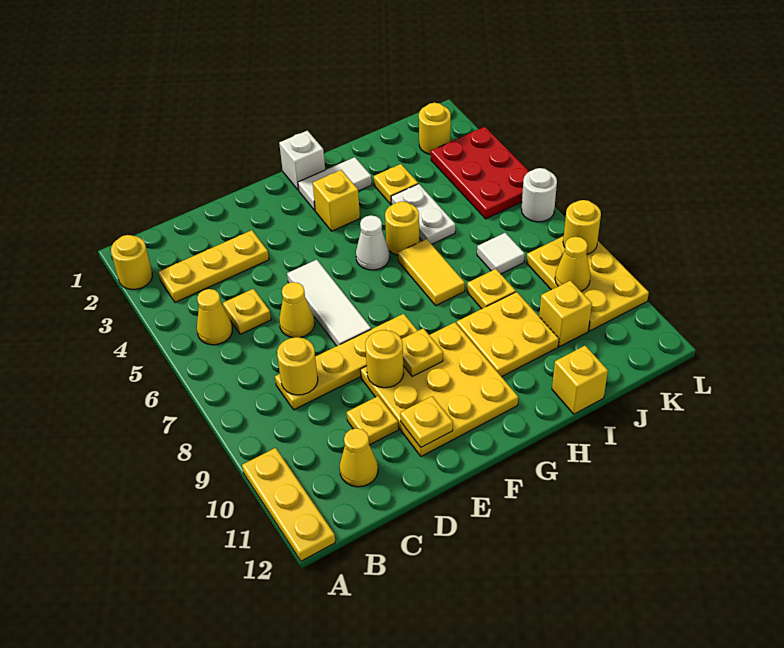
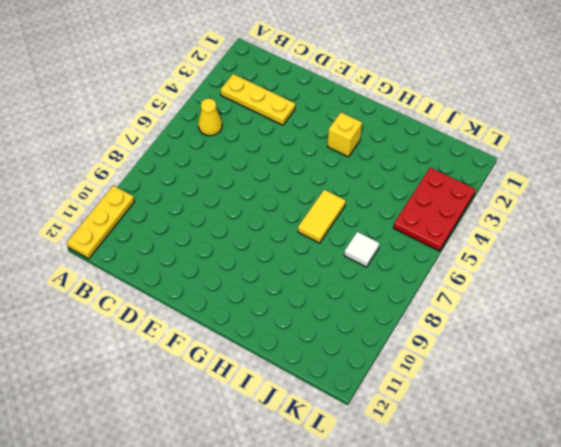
none -> yellow round brick A2 level 1
none -> yellow plate C5 level 1
none -> yellow plate C8:F8 level 1
none -> yellow cone C11 level 1

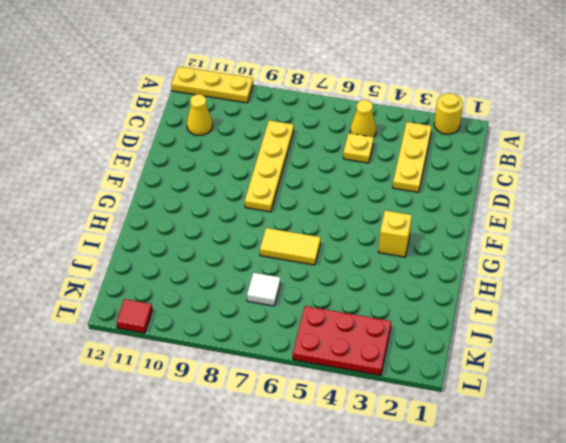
red tile L11 level 1 -> none
none -> yellow cone D6 level 1
none -> yellow plate D10 level 1
none -> white tile E5:E7 level 1
none -> yellow plate E9:G11 level 1

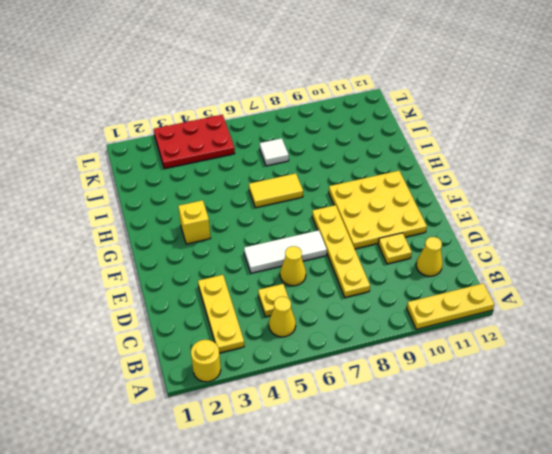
none -> white brick G1 level 1
none -> white tile G2:H2 level 1
none -> white cone G5 level 1
none -> yellow round brick H5 level 1

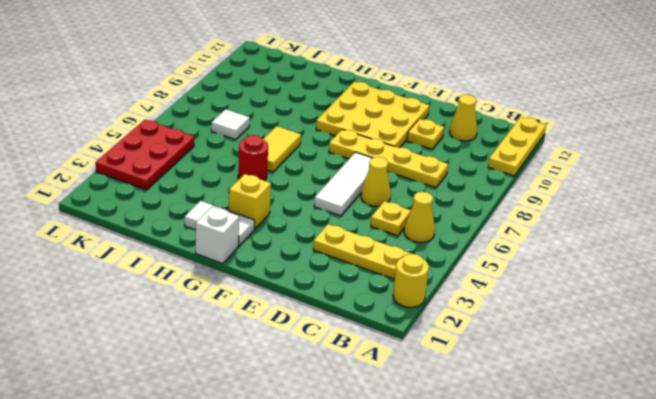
red round brick H5 level 1 -> yellow round brick H5 level 1
none -> white cone G5 level 1
none -> yellow plate H9:I10 level 1
none -> yellow plate I3 level 1
none -> white plate I4:I5 level 1

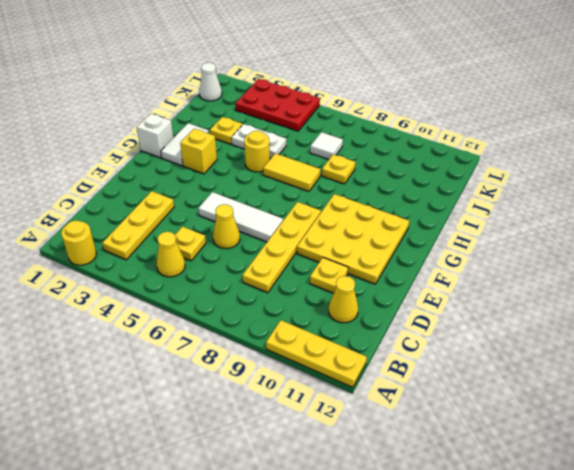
white cone K1 level 1 -> white cone G5 level 1
none -> yellow plate H9:I10 level 1
none -> yellow brick I12 level 1
none -> yellow brick J10 level 1
none -> yellow round brick K2 level 1

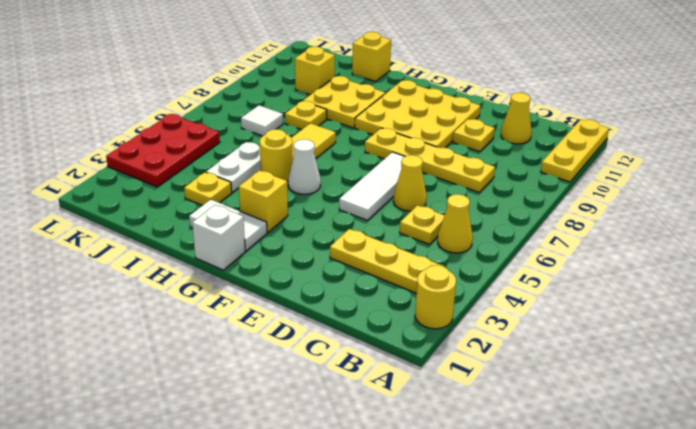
none -> yellow round brick K2 level 1
none -> yellow plate K8:L10 level 1
none -> white round brick L6 level 1
none -> yellow round brick C8 level 2

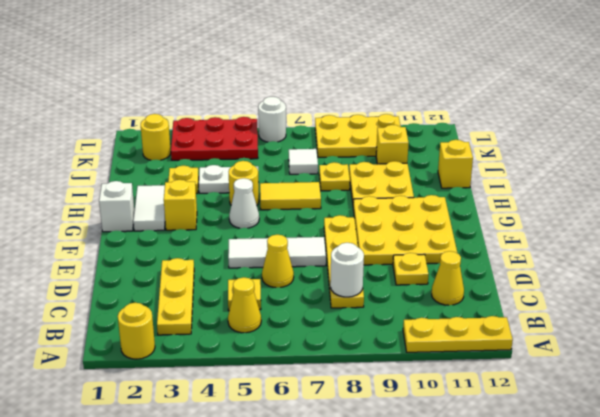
white round brick C8 level 2 -> yellow round brick C8 level 2
none -> yellow round brick E9 level 2
none -> yellow plate E11 level 2
none -> yellow plate F9 level 2
none -> yellow cone K9 level 2

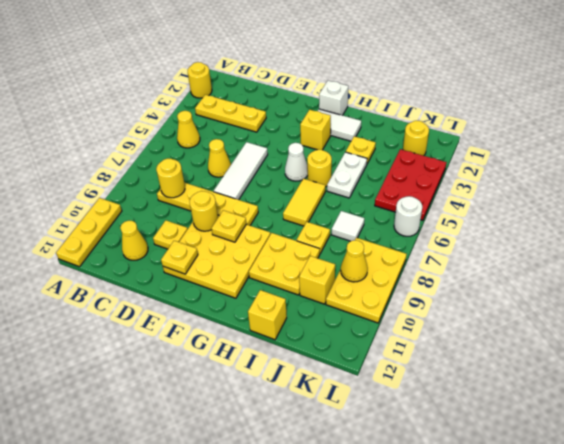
none -> yellow plate C5 level 1
none -> yellow round brick L8 level 2

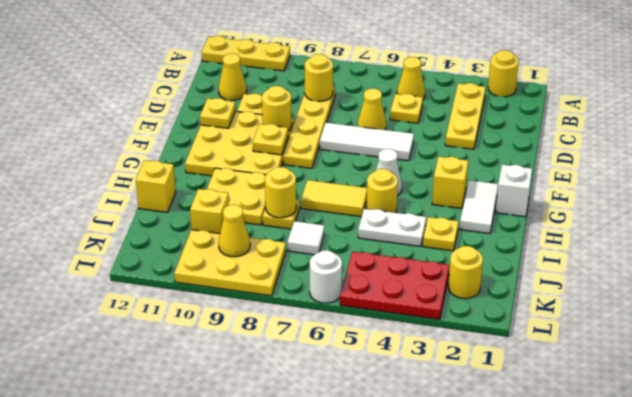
yellow round brick I8 level 2 -> yellow round brick L8 level 2

